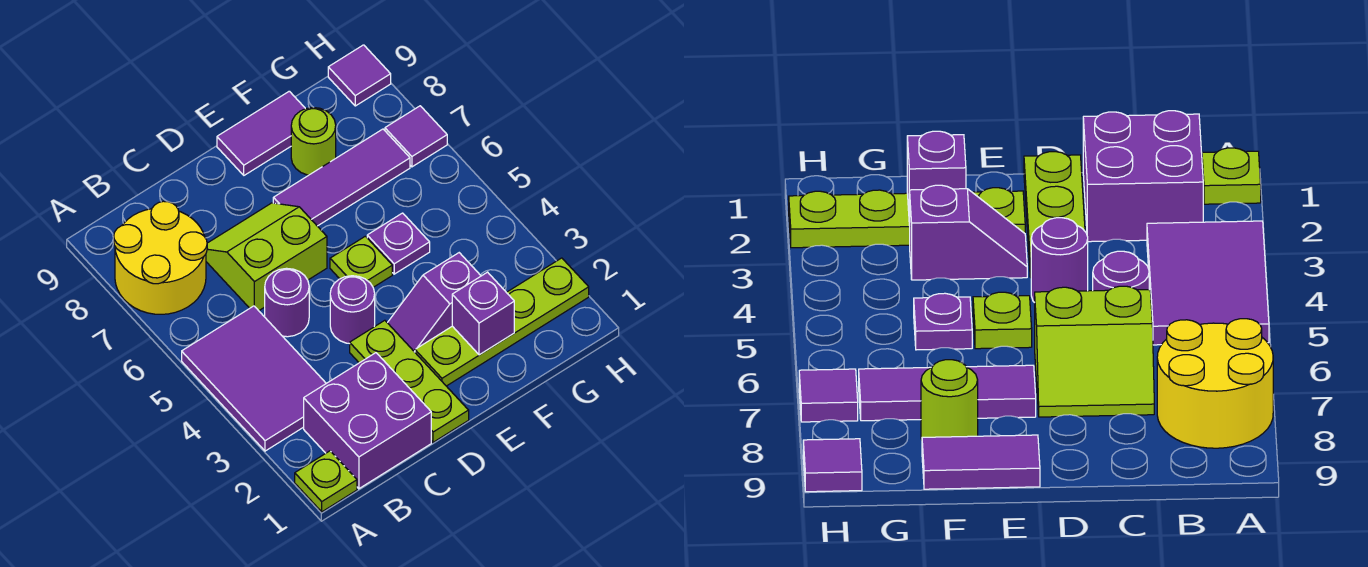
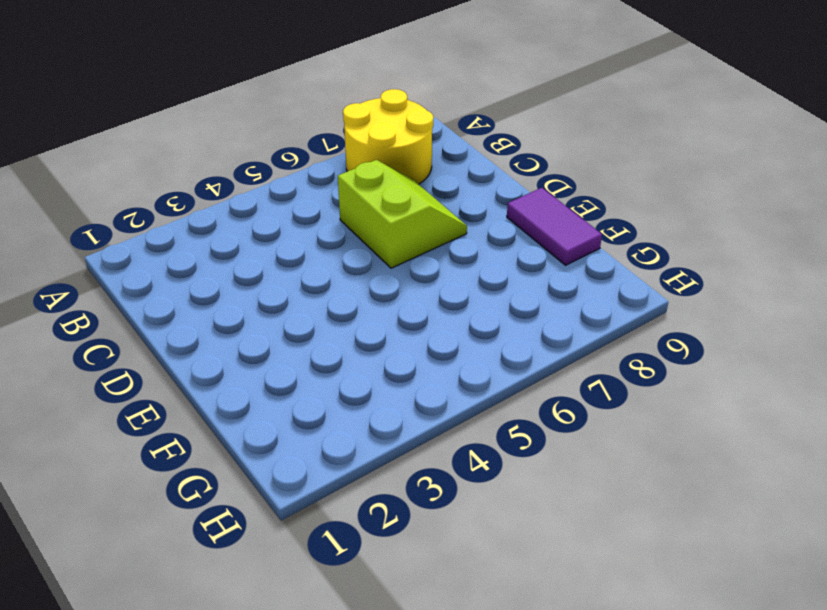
none -> lime plate A1 level 1
none -> purple tile A3:B5 level 1
none -> purple brick B1:C2 level 1

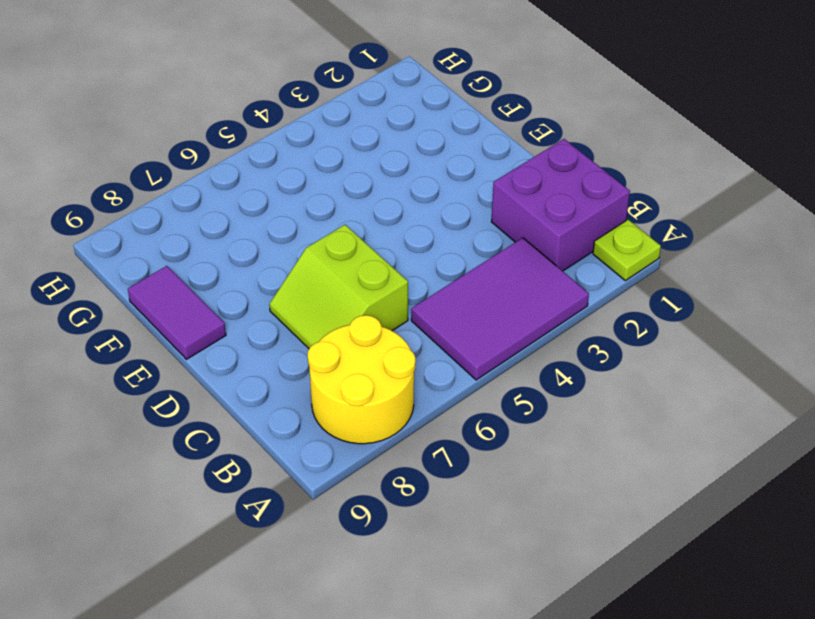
none -> purple round brick C5 level 1
none -> lime plate D1:D3 level 1
none -> purple round brick D4 level 1

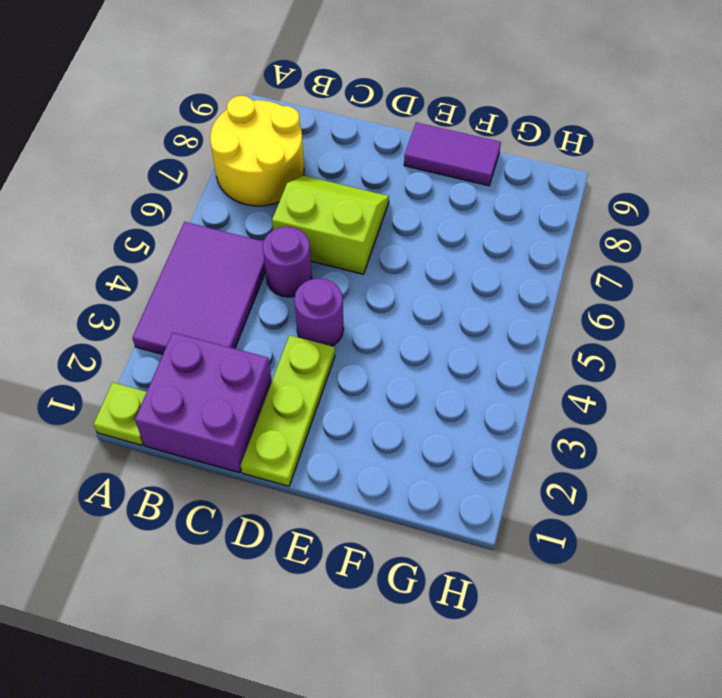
none -> lime plate E2:H2 level 1
none -> purple slope E3:F3 level 1 top F
none -> lime plate E5 level 1

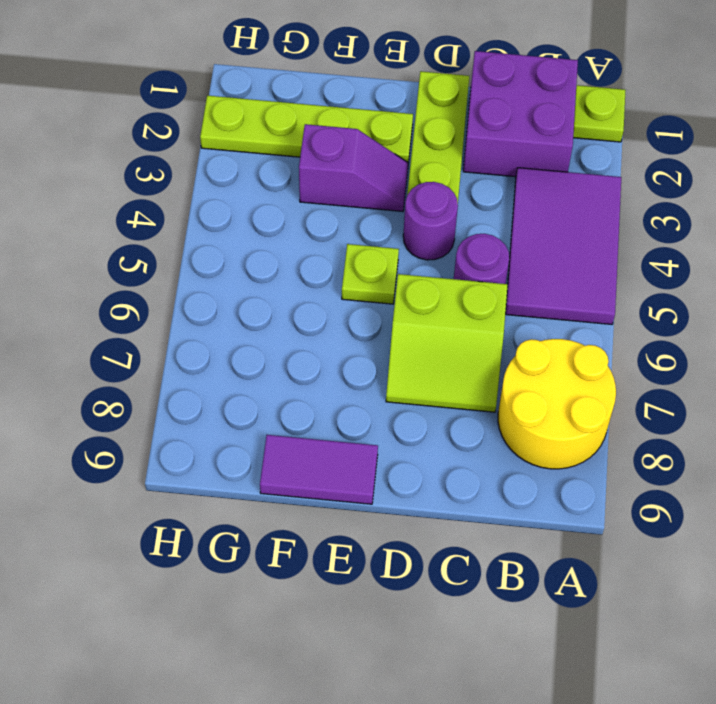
none -> purple tile E7:G7 level 1
none -> purple plate F5 level 1
none -> lime round brick F8 level 1

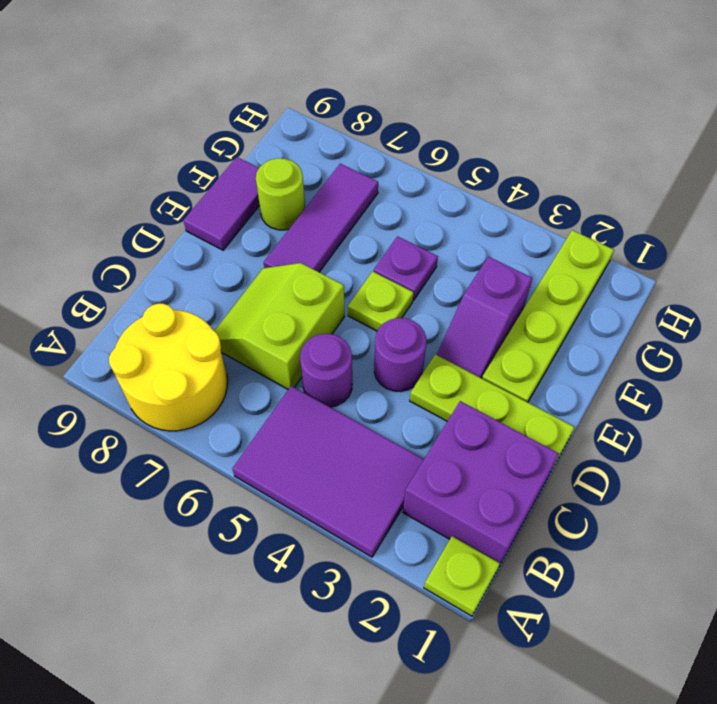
none -> purple tile H7 level 1
none -> purple tile H9 level 1
none -> purple brick F2 level 2

